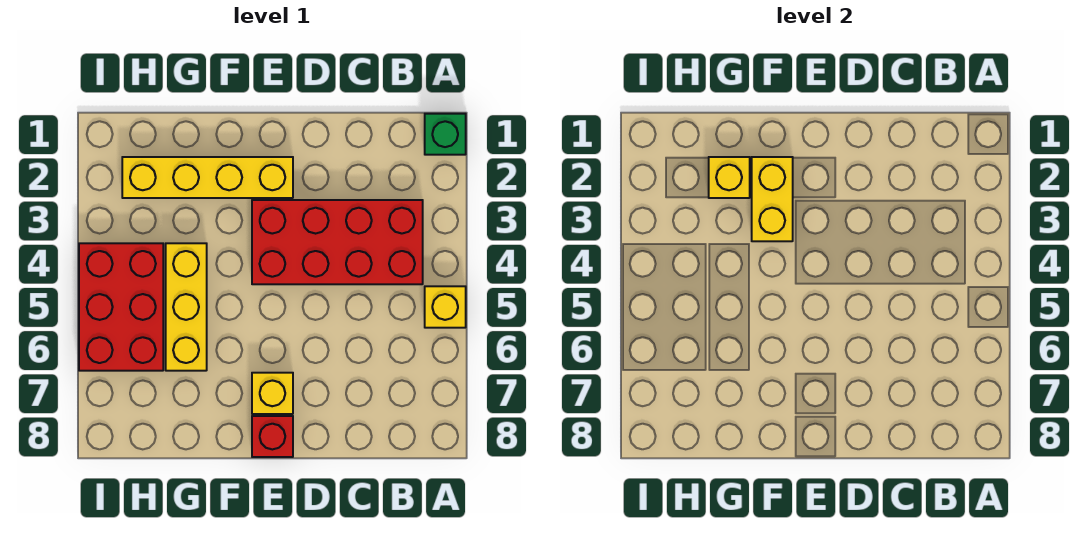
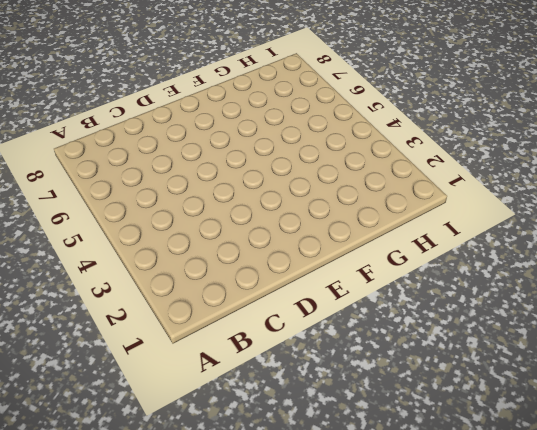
none -> green brick A1 level 1
none -> yellow brick A5 level 1

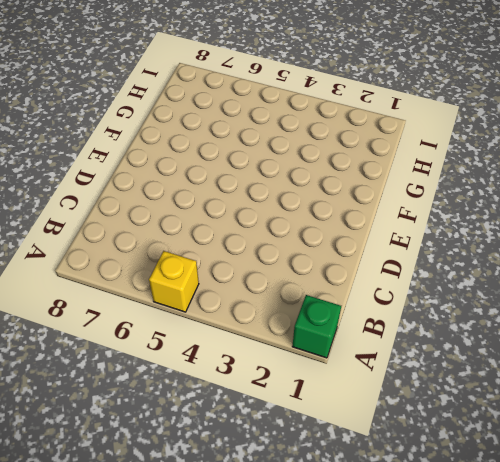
none -> red brick B3:E4 level 1
none -> yellow brick E2:H2 level 1

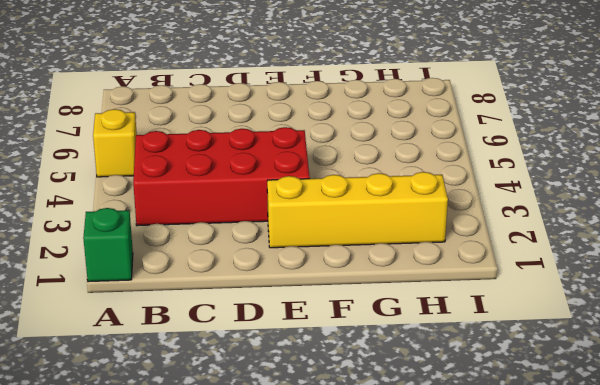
none -> yellow brick E7 level 1
none -> red brick E8 level 1

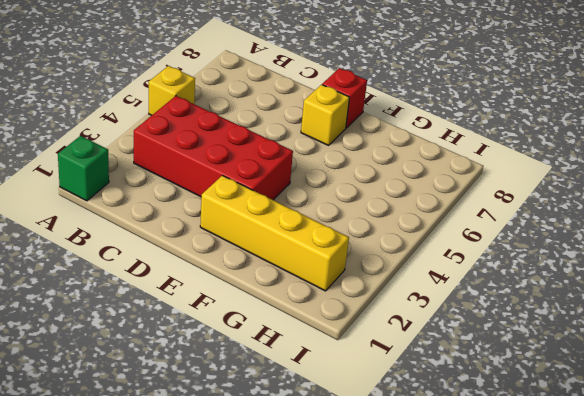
none -> yellow brick G4:G6 level 1
none -> red brick H4:I6 level 1

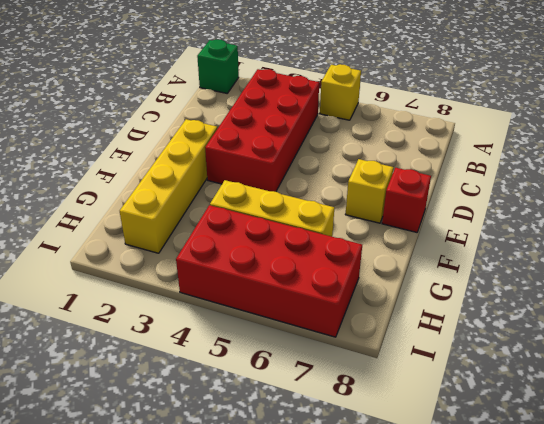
red brick H4:I7 level 1 -> red brick H4:I6 level 1
none -> yellow brick F2:F3 level 2
none -> yellow brick G2 level 2

